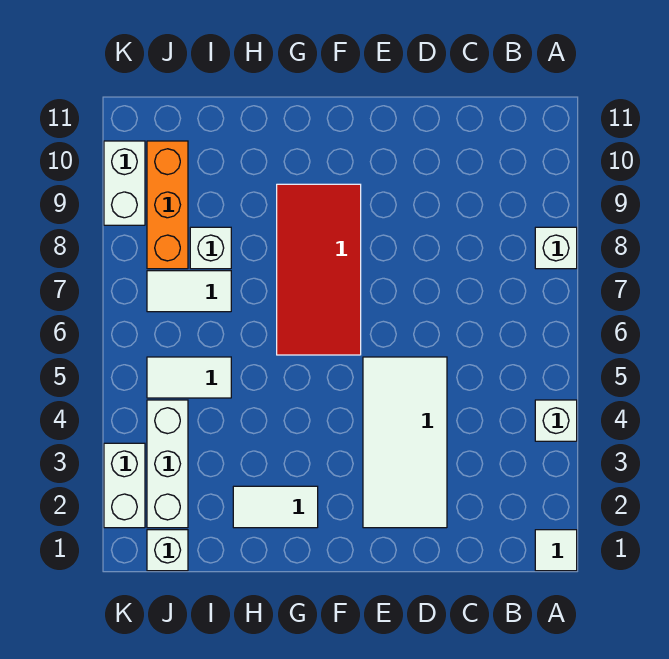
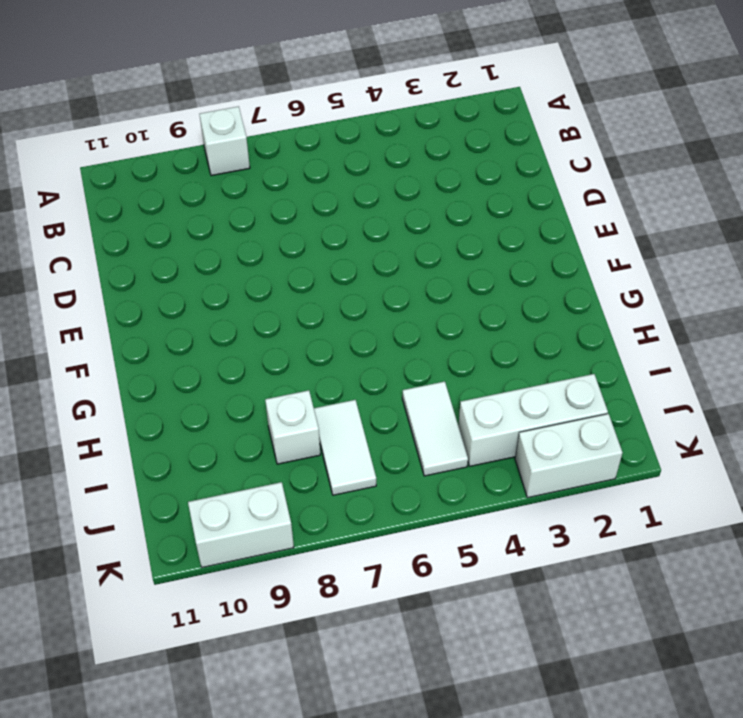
none -> white tile A1 level 1
none -> white brick A4 level 1
none -> white tile D2:E5 level 1

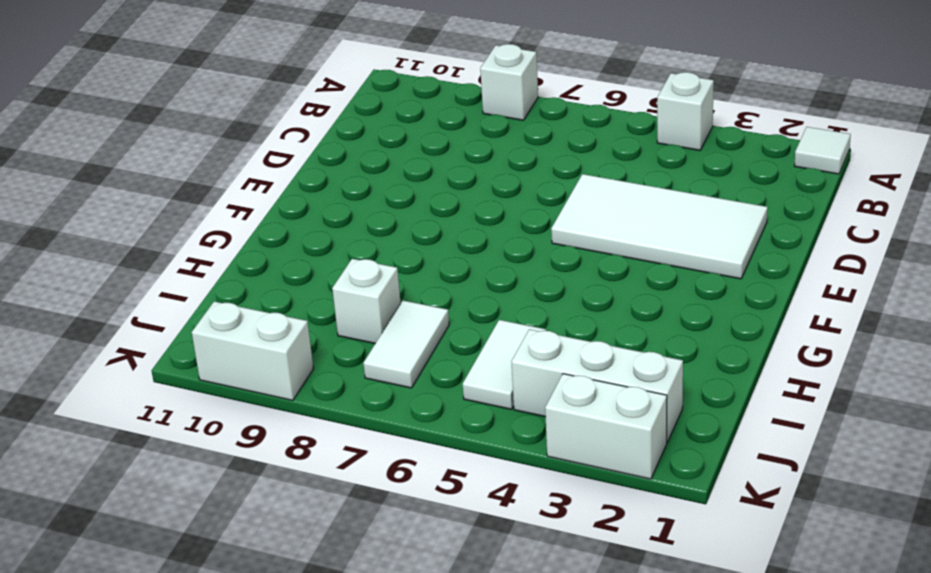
none -> red tile F6:G9 level 1
none -> white tile G2:H2 level 1
none -> white brick J1 level 1

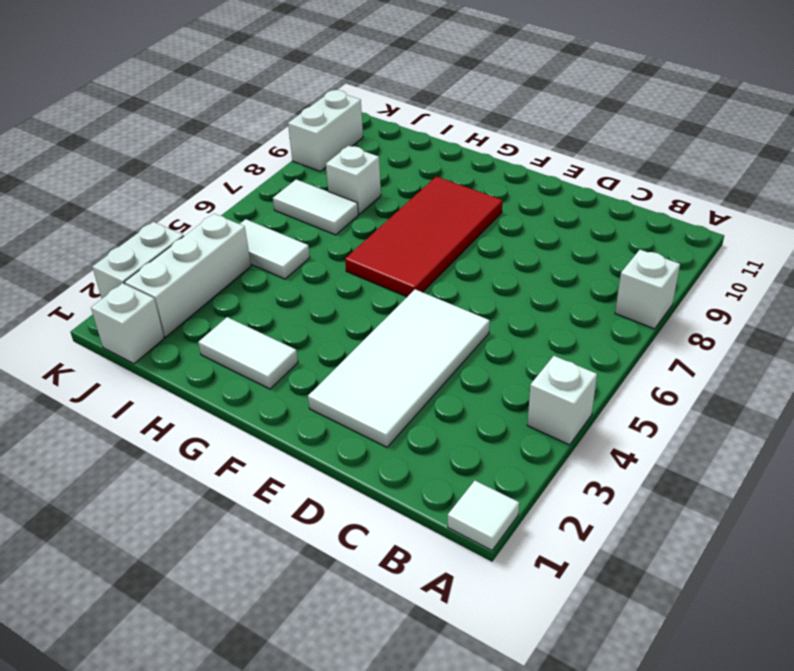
none -> orange brick J8:J10 level 1

